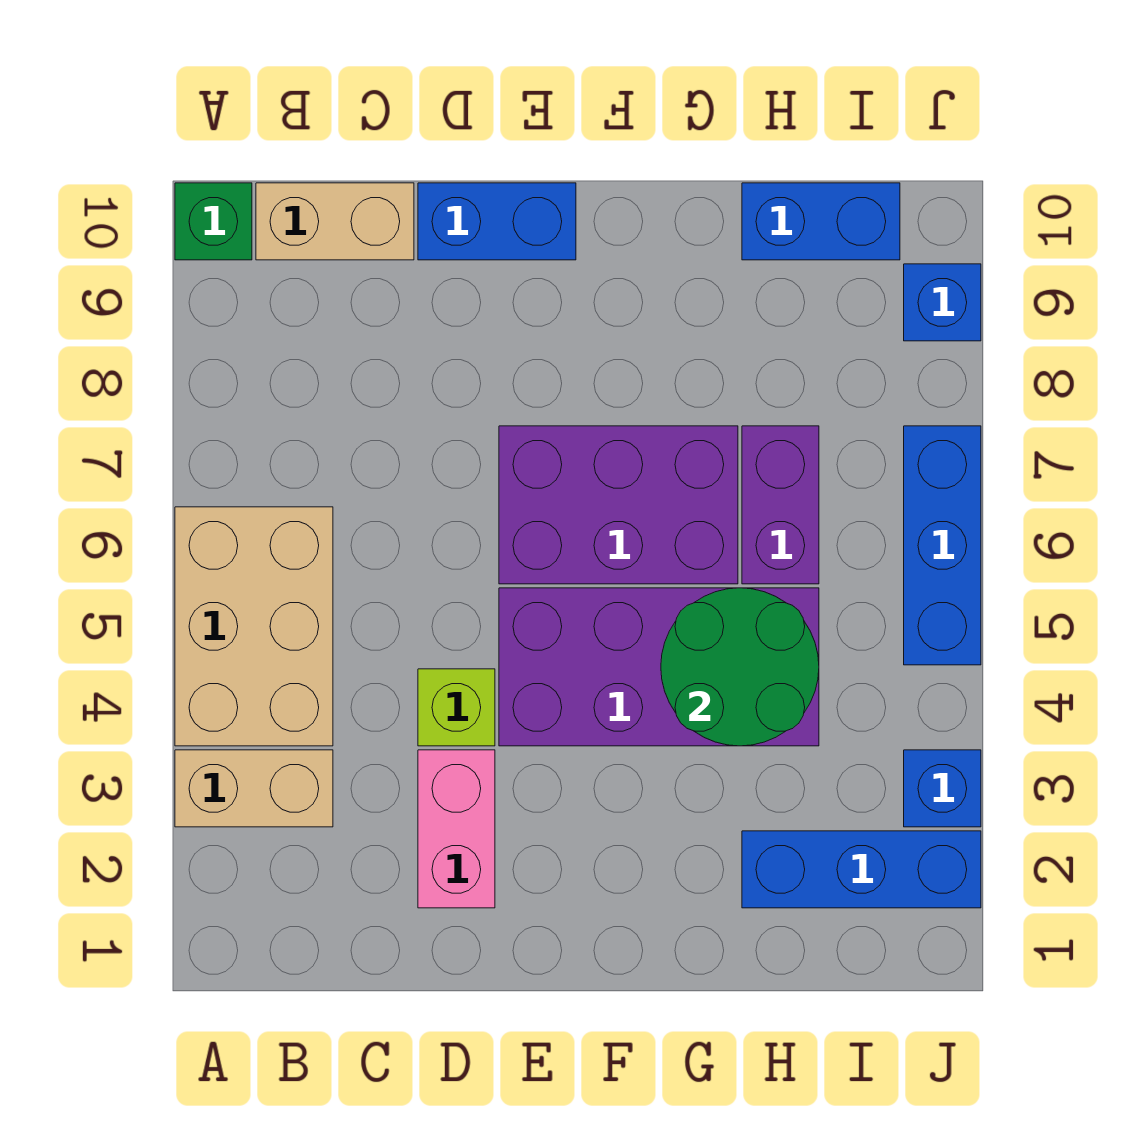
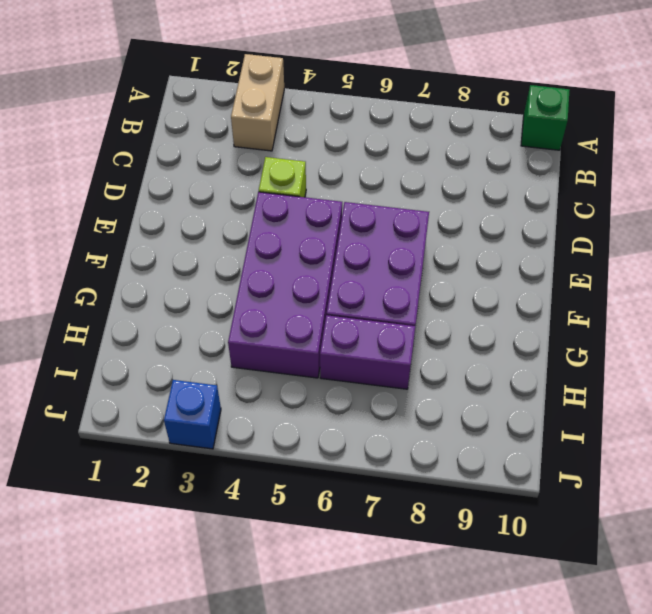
none -> tan brick A4:B6 level 1
none -> tan brick B10:C10 level 1
none -> pink brick D2:D3 level 1

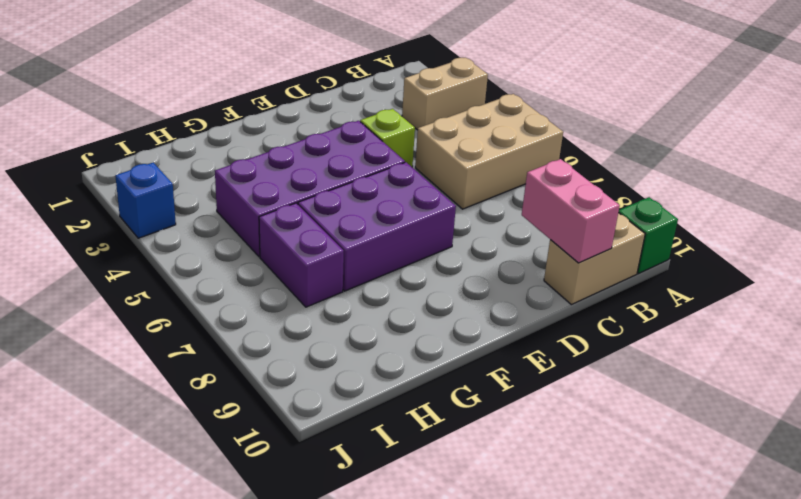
tan brick A5:C6 level 1 -> tan brick A4:B6 level 1
pink brick C9:C10 level 2 -> pink brick D2:D3 level 1
none -> blue brick D10:E10 level 1
none -> blue brick H2:J2 level 1
none -> blue brick H10:I10 level 1

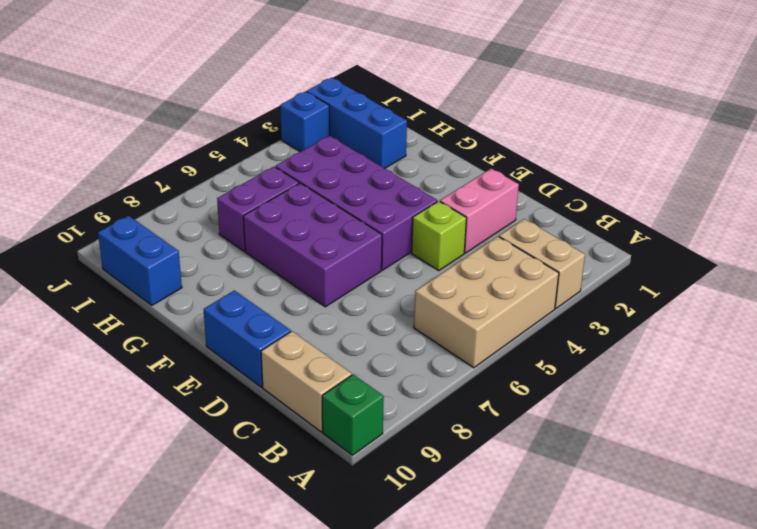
none -> blue brick J5:J7 level 1
none -> blue brick J9 level 1
none -> green round brick G4:H5 level 2

